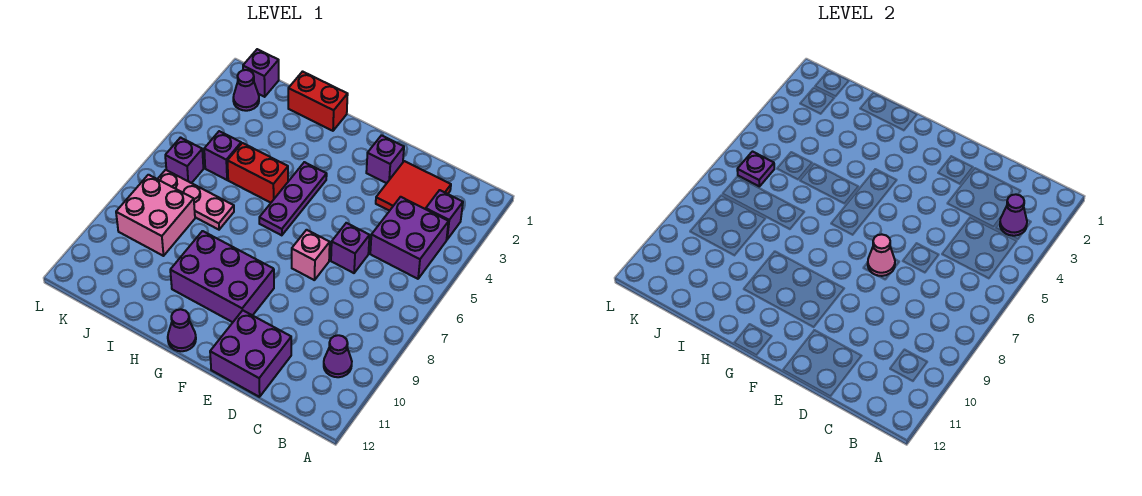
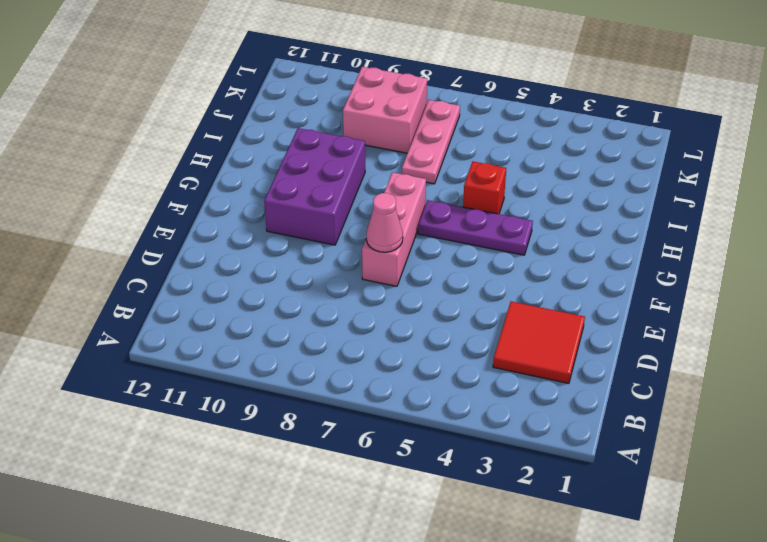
pink brick E7:G7 level 1 -> pink brick E7 level 1
red brick H5 level 1 -> red brick H5:I5 level 1
none -> purple brick B3 level 1
none -> purple brick B4:C5 level 1
none -> purple cone B10 level 1

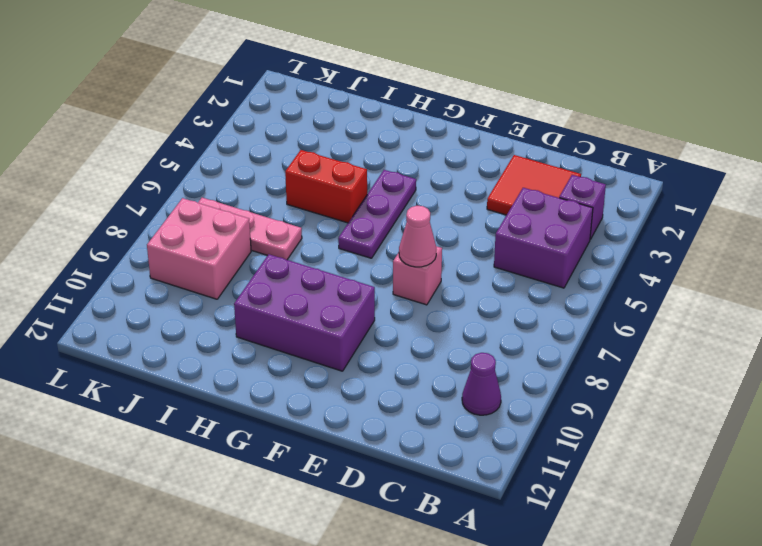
none -> purple brick D6 level 1
none -> purple brick D11:E12 level 1
none -> purple brick E2 level 1

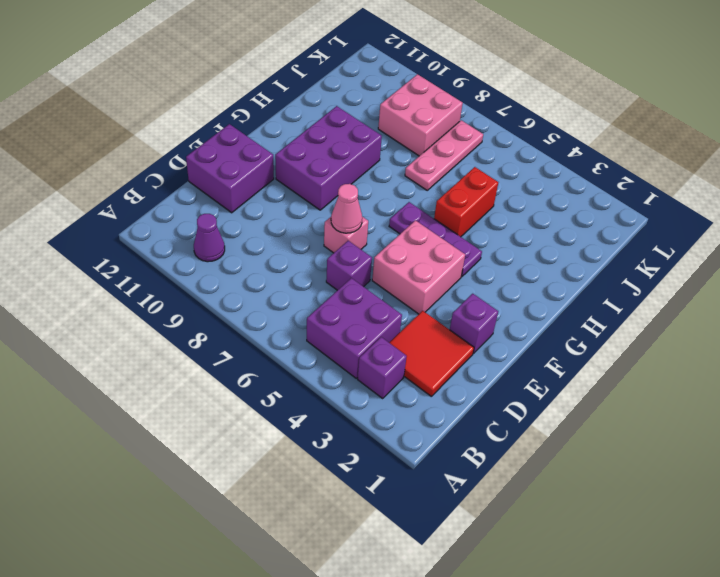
pink brick E4:F5 level 1 -> none
none -> purple cone G12 level 1
none -> red brick H1:I1 level 1
none -> purple brick J5 level 1

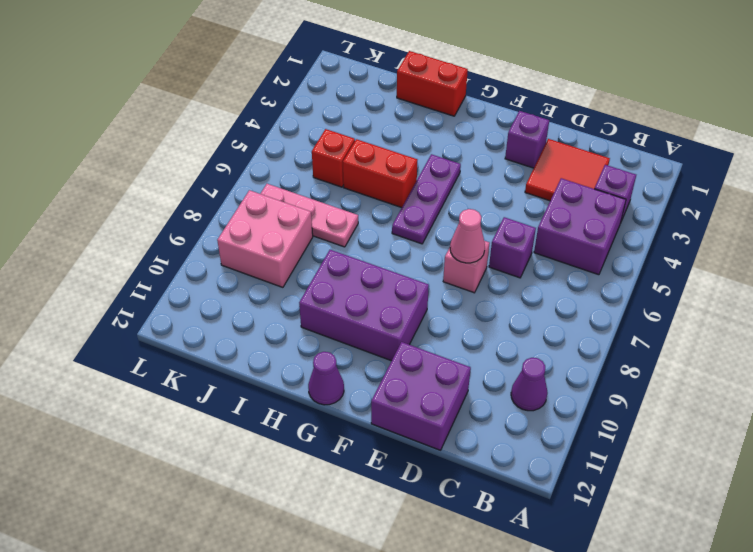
red brick J5 level 1 -> purple brick J5 level 1
none -> purple brick K1 level 1
none -> purple cone K2 level 1
none -> purple brick K6 level 1

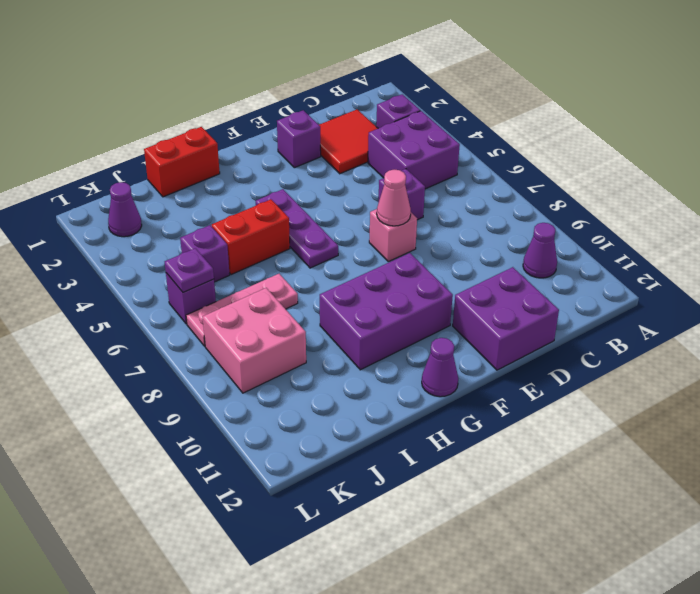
none -> purple brick K1 level 1
none -> purple cone B3 level 2

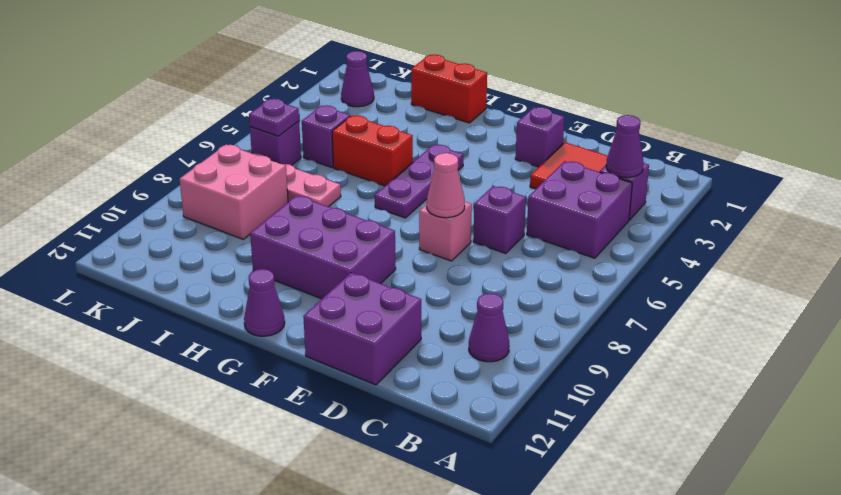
none -> purple brick K1 level 1

